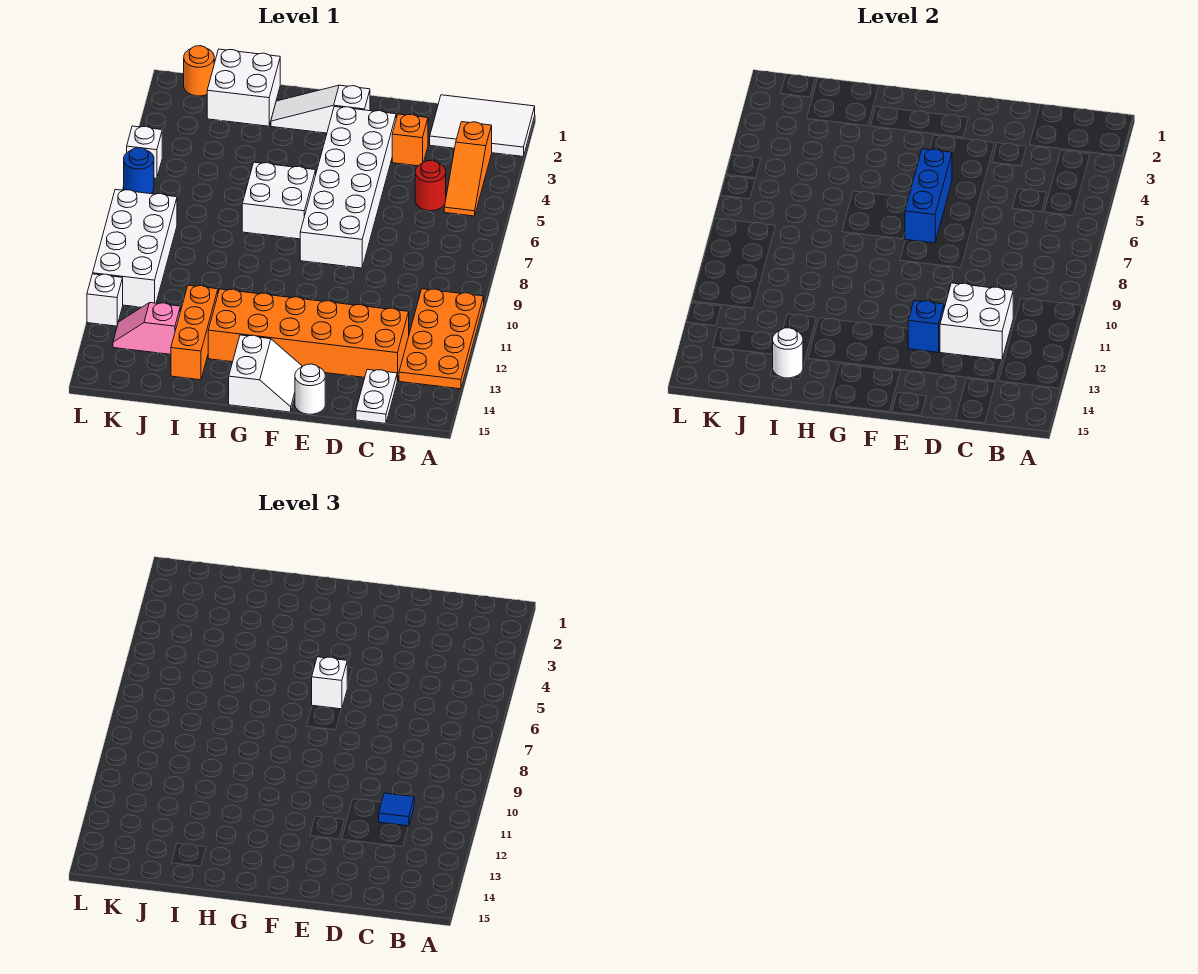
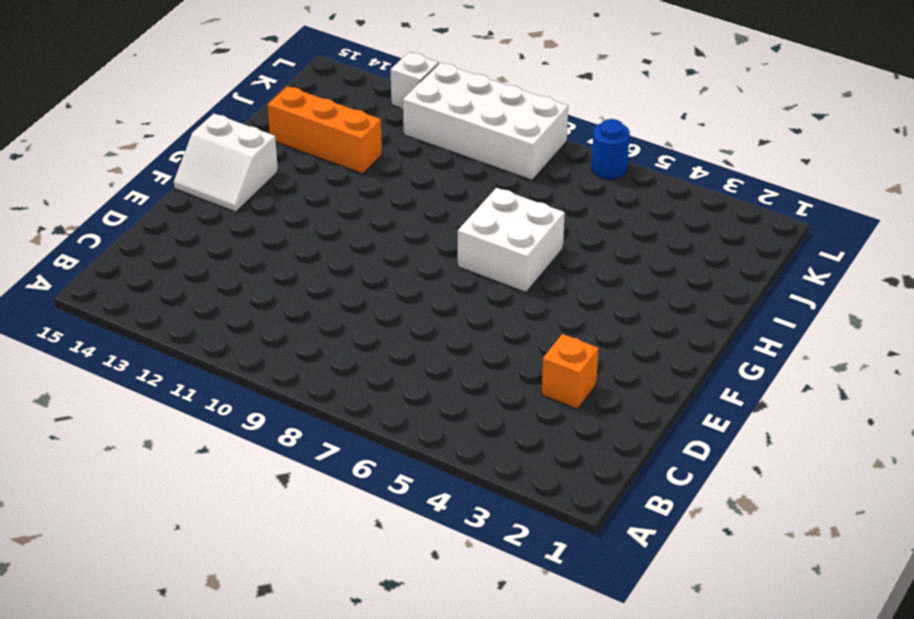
none -> white tile A1:C2 level 1
none -> orange plate A10:B13 level 1
none -> orange slope B3:B5 level 1 top 3

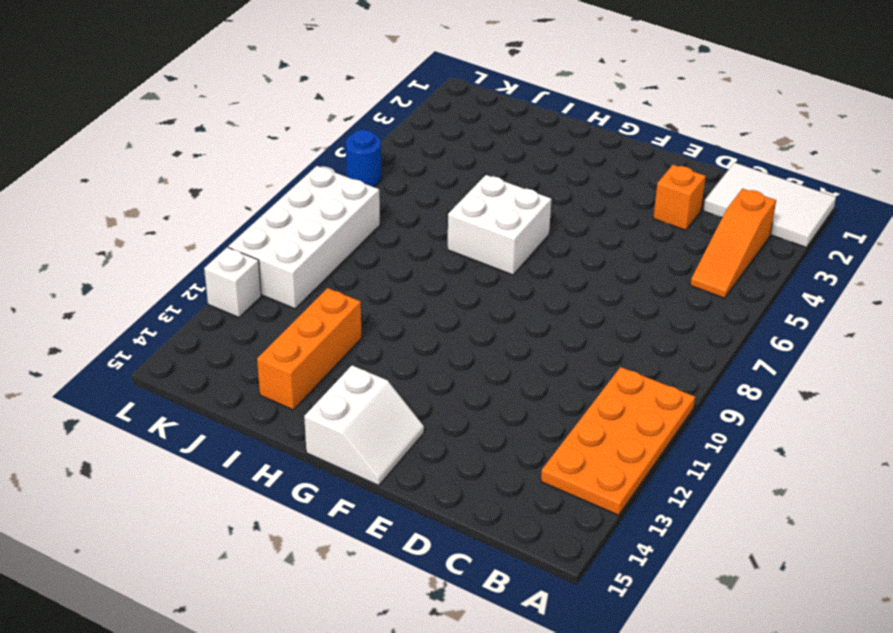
none -> red round brick C5 level 1
none -> orange brick C12:H13 level 1
none -> white plate C14:C15 level 1

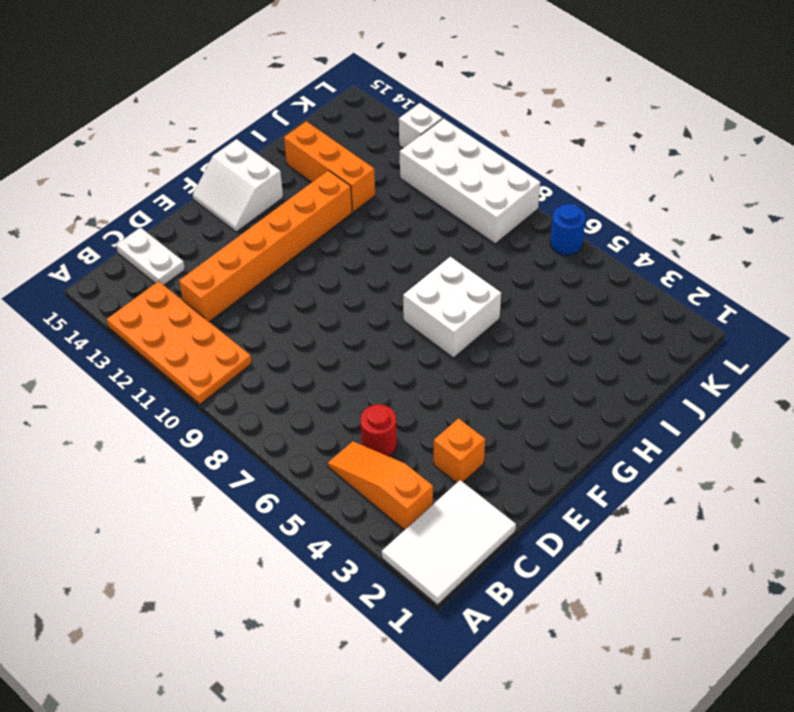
orange brick C12:H12 level 1 -> orange brick C12:H13 level 1
none -> white brick E3:F8 level 1
none -> white round brick E15 level 1
none -> white slope F2:H2 level 1 top F

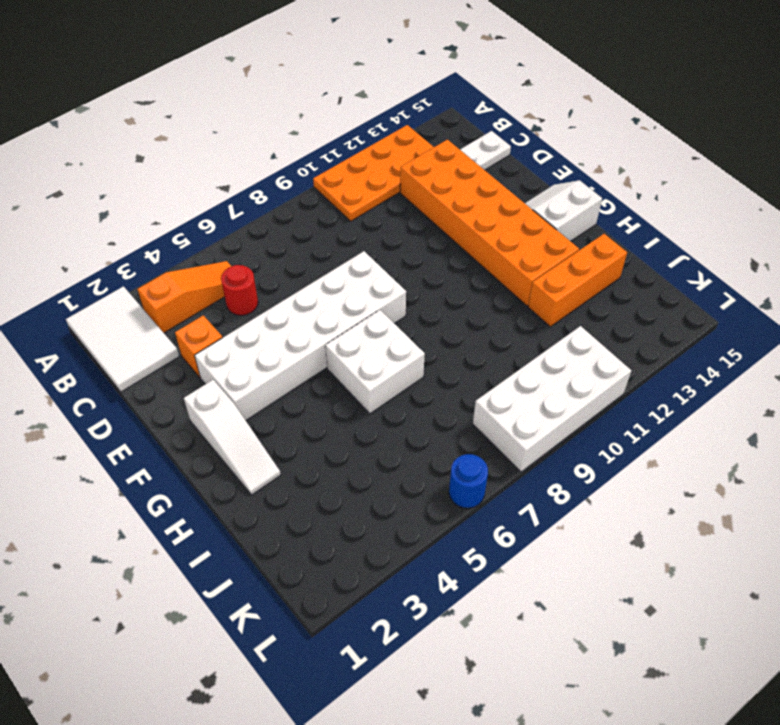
none -> white round brick E15 level 1
none -> white brick I1:J2 level 1
none -> pink slope J13:K13 level 1 top J

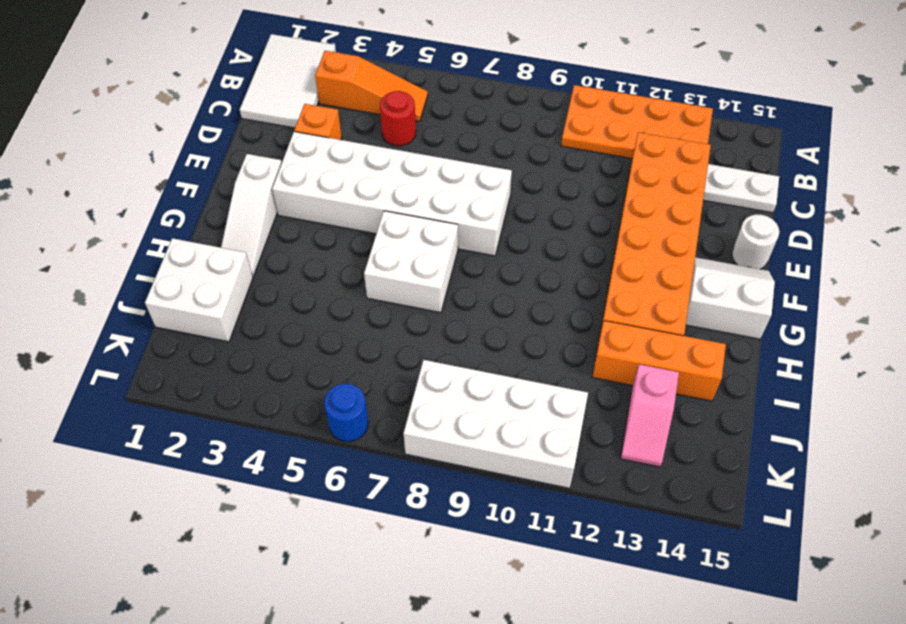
none -> orange round brick K1 level 1
none -> white brick L5 level 1
none -> white brick L12 level 1

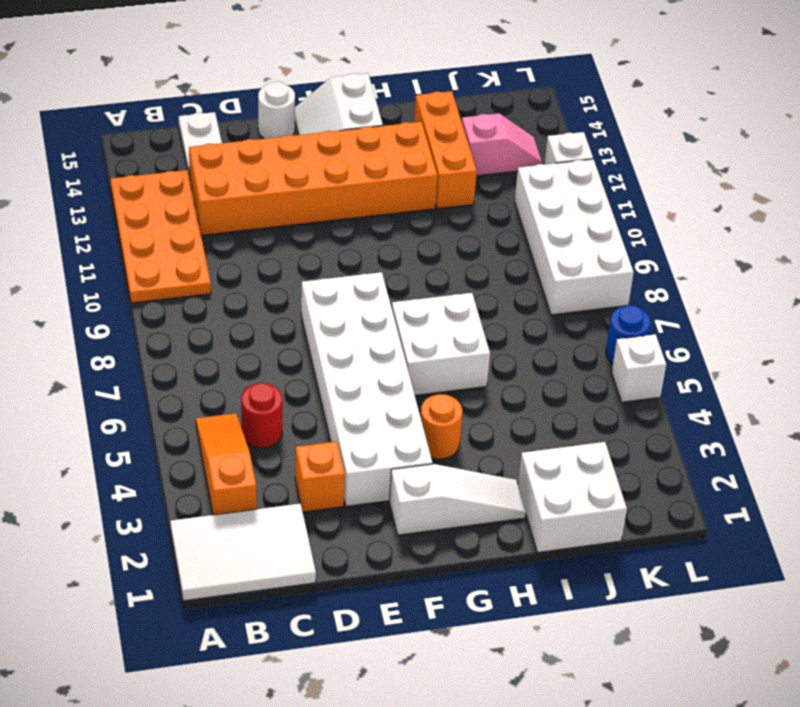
orange round brick G4 level 1 -> orange round brick K1 level 1
none -> white brick C11:D12 level 2
none -> blue brick E12 level 2
none -> blue brick F5:F7 level 2

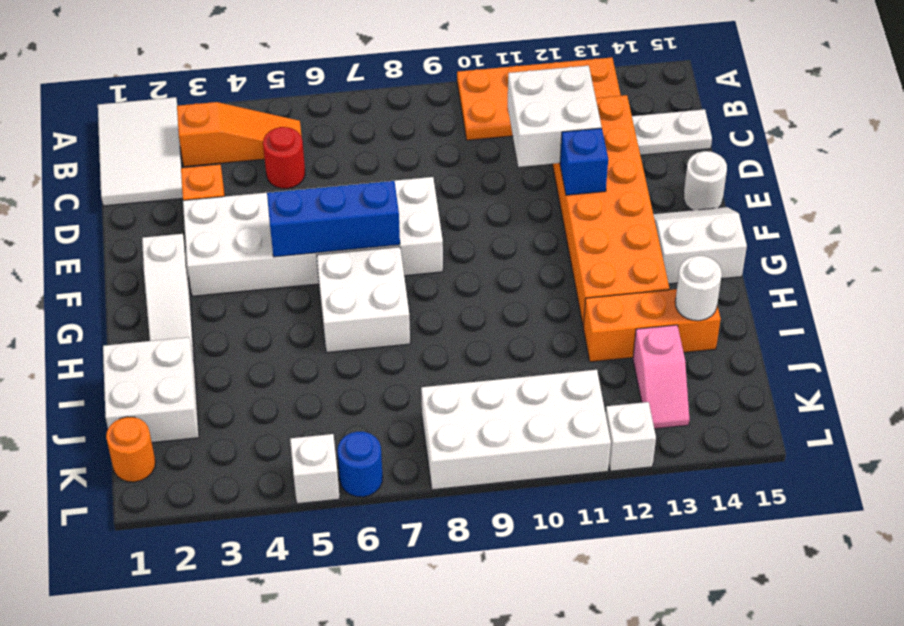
none -> blue tile C11 level 3
none -> white brick F6 level 3

